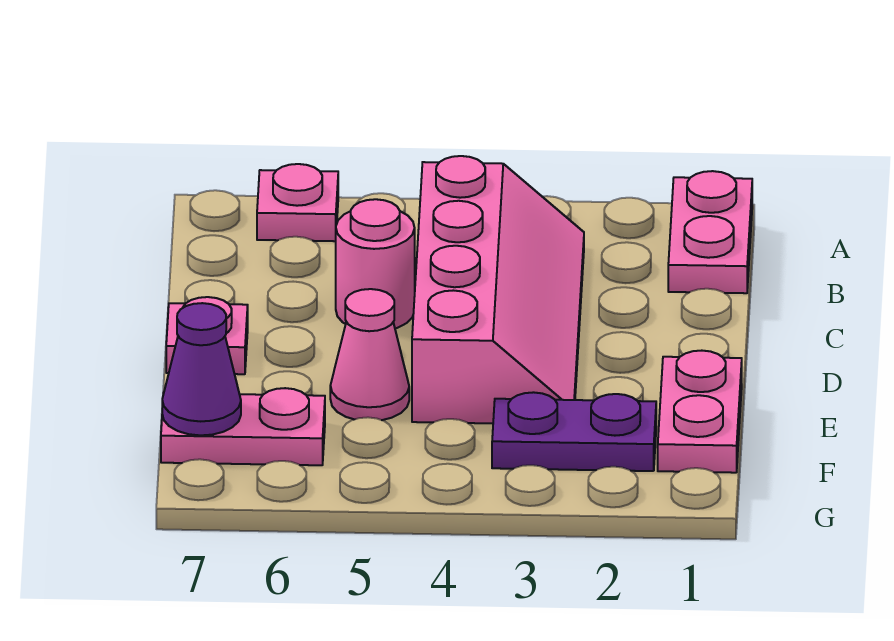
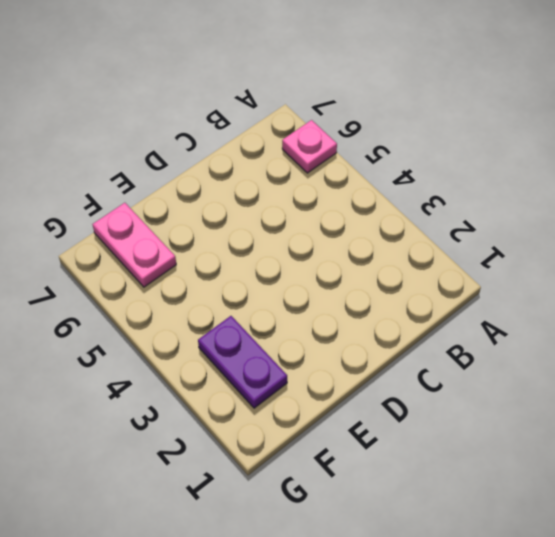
none -> pink plate A1:B1 level 1
none -> pink slope B3:E4 level 1 top 4

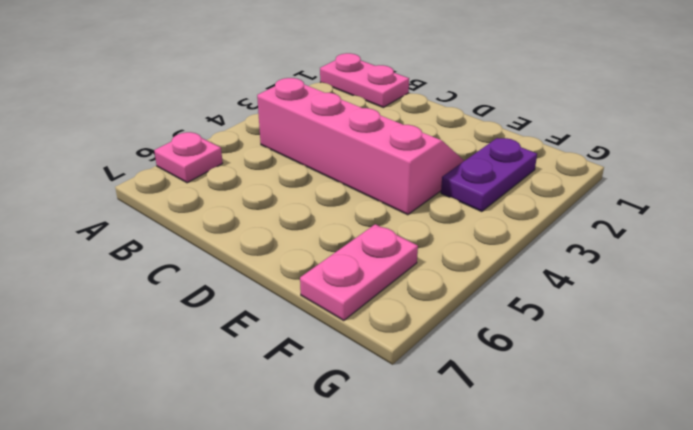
none -> pink round brick C5 level 1
none -> pink plate D7 level 1

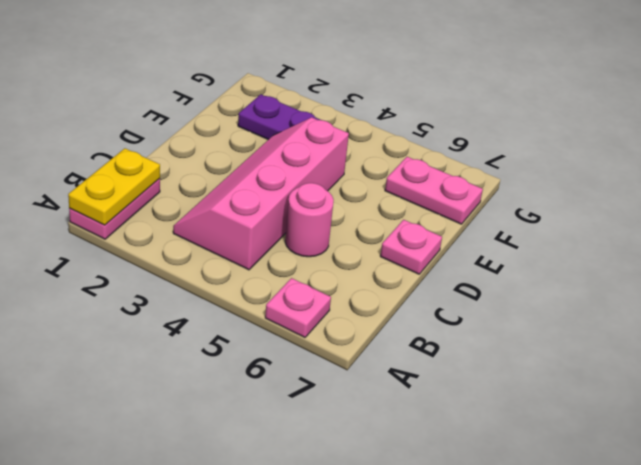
yellow plate A1:B1 level 2 -> none
none -> pink plate E1:F1 level 1
none -> pink cone E5 level 1

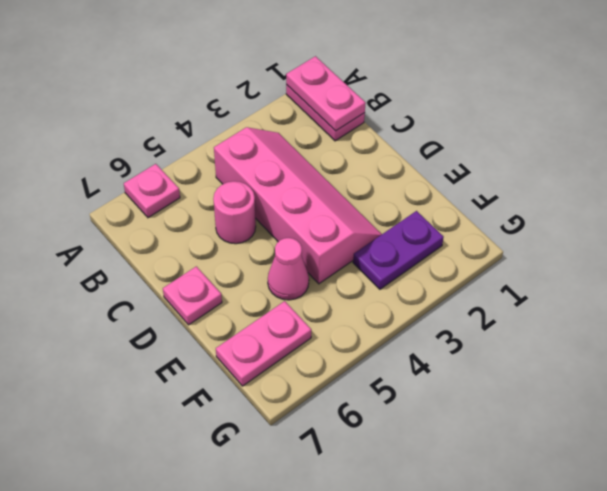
pink plate A1:B1 level 2 -> pink plate E1:F1 level 1
none -> purple cone F7 level 2

